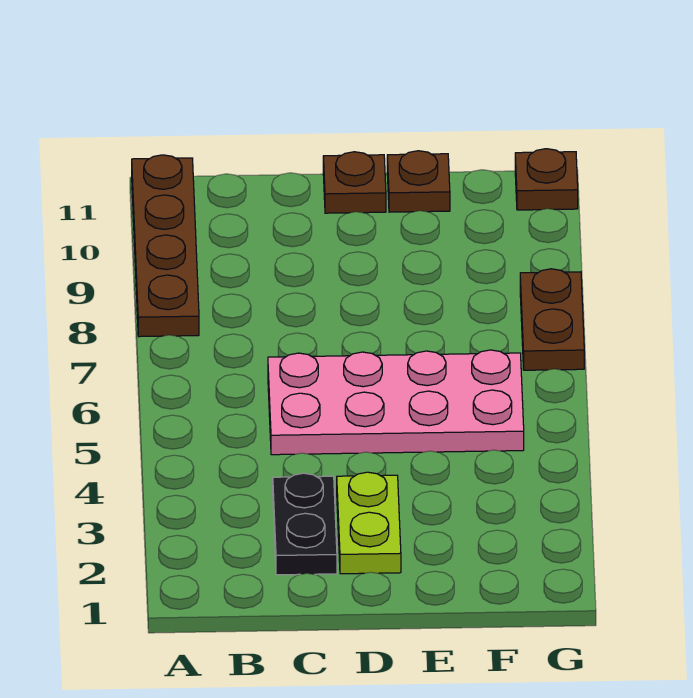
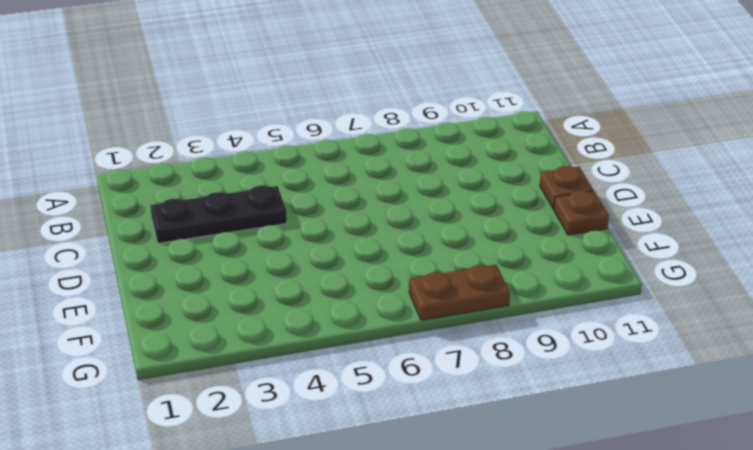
black plate C2:C4 level 1 -> black plate C2:C3 level 1
none -> brown plate A8:A11 level 1
none -> pink plate C5:F6 level 1

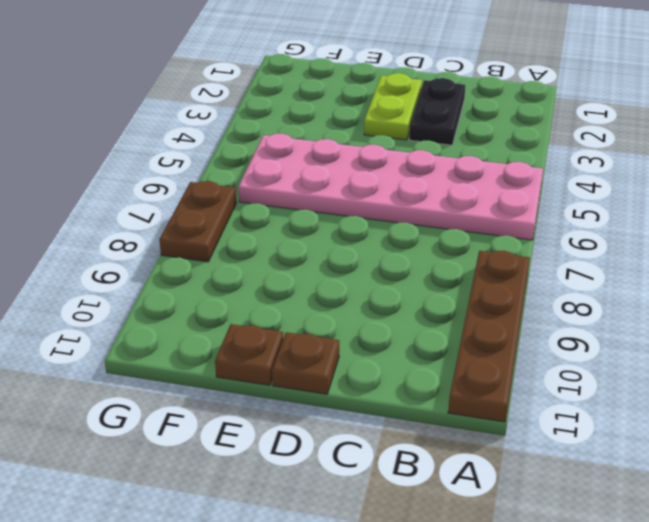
pink plate A5:F6 level 1 -> pink plate C5:F6 level 1
none -> brown plate G11 level 1

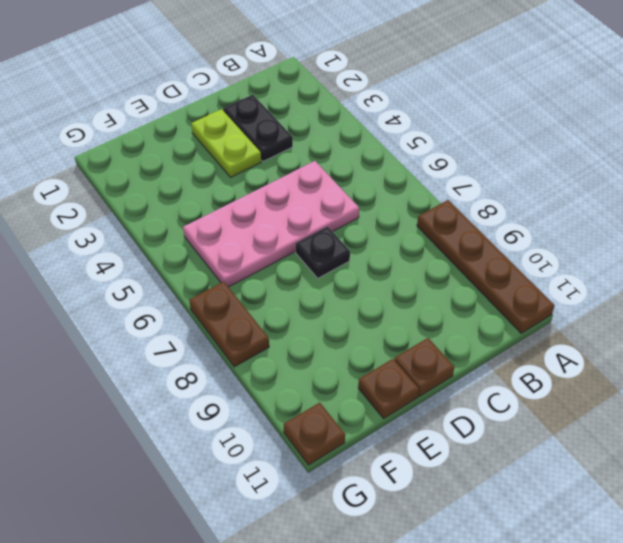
black plate D7 level 1 -> none

